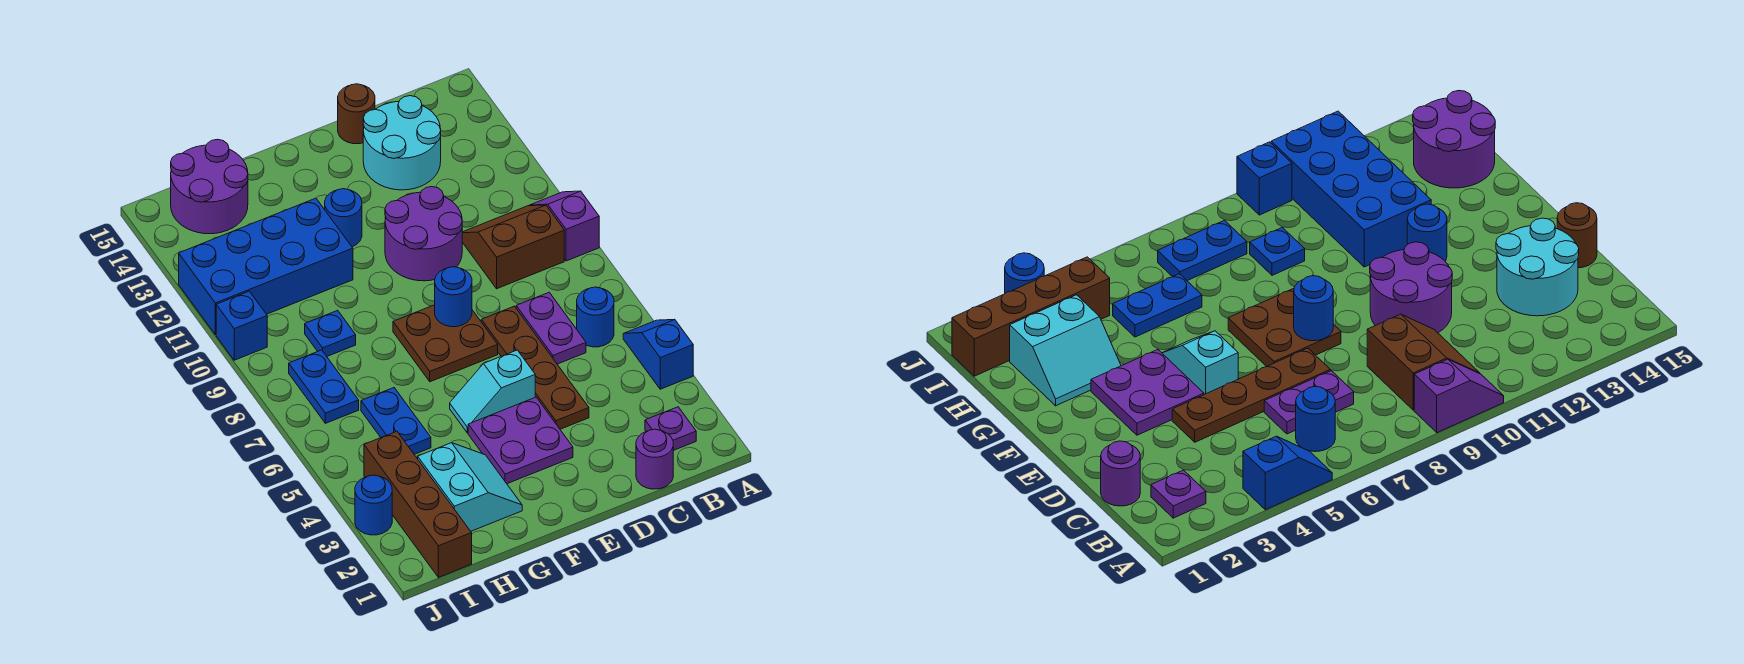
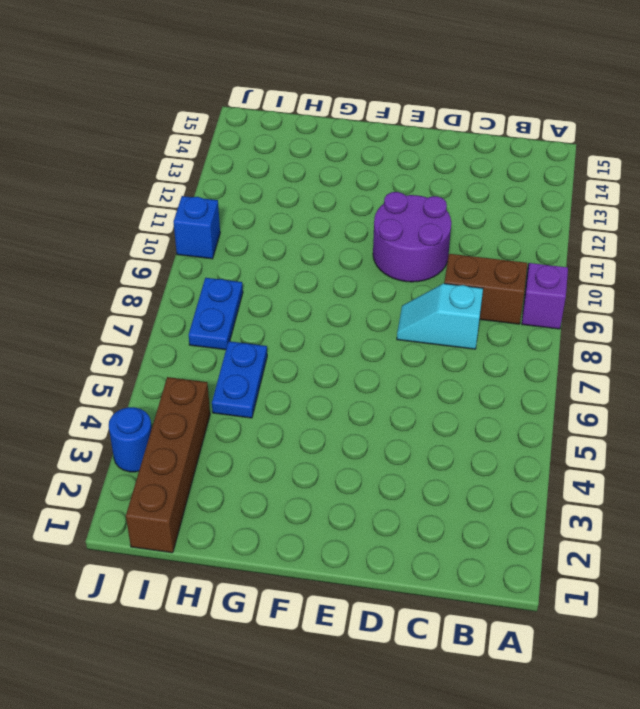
cyan slope C8:D8 level 1 top C -> cyan slope E5:F5 level 1 top E
none -> blue slope A4:A5 level 1 top 4
none -> purple plate B2 level 1
none -> blue round brick B6 level 1

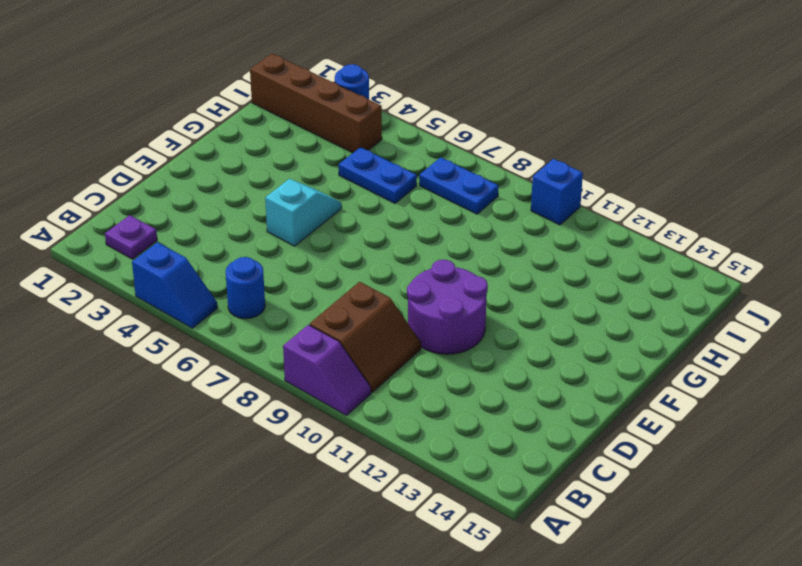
none -> purple round brick C1 level 1
none -> purple plate C6:C7 level 1
none -> cyan round brick C13:D14 level 1

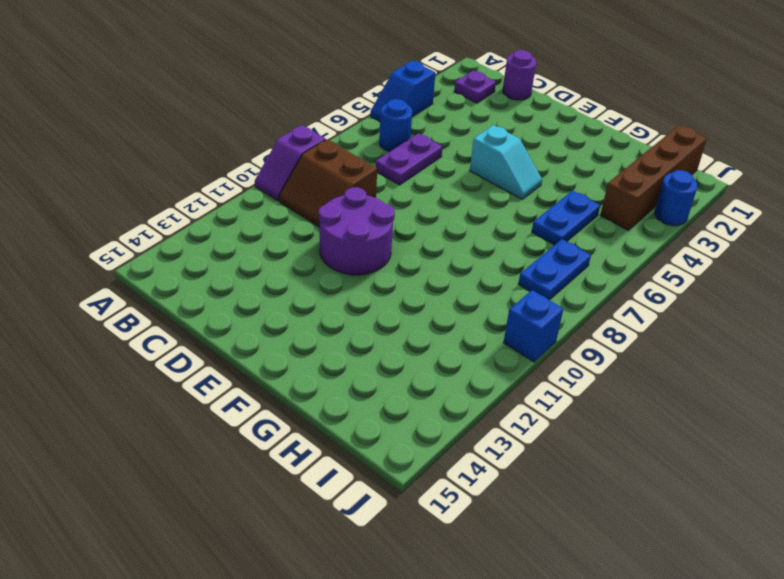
none -> cyan round brick C13:D14 level 1
none -> brown plate D4:D7 level 1
none -> brown round brick D15 level 1

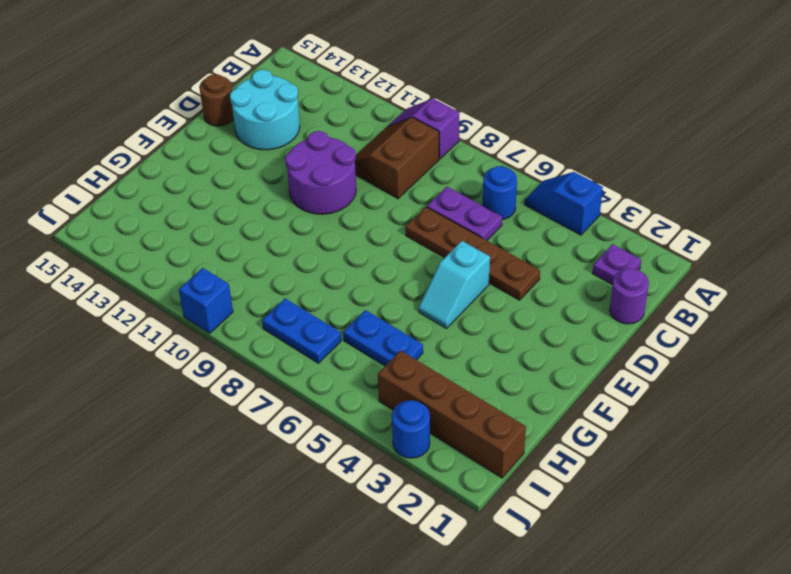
none -> purple plate E3:F4 level 1
none -> brown plate E7:F8 level 1
none -> blue round brick F12 level 1

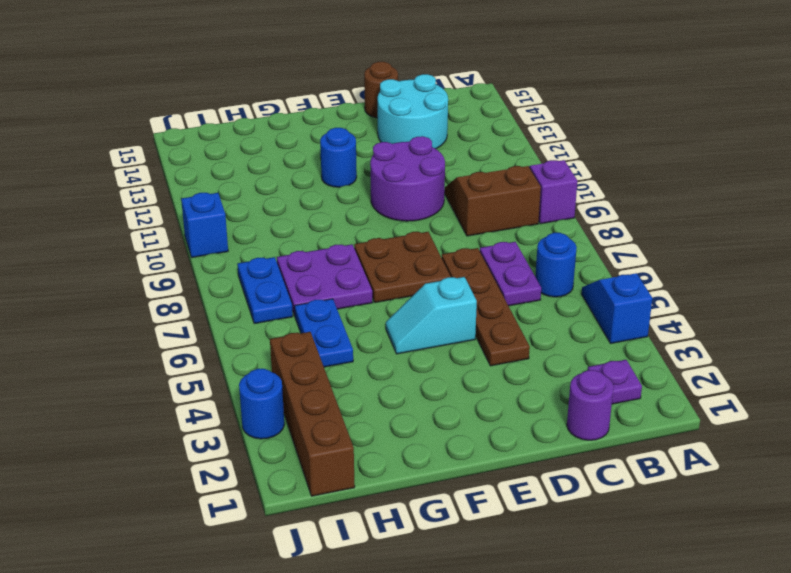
purple plate G7:H8 level 1 -> purple plate E3:F4 level 1
none -> cyan slope G2:H3 level 1 top H
none -> blue brick G11:J12 level 1
none -> blue plate H9 level 1

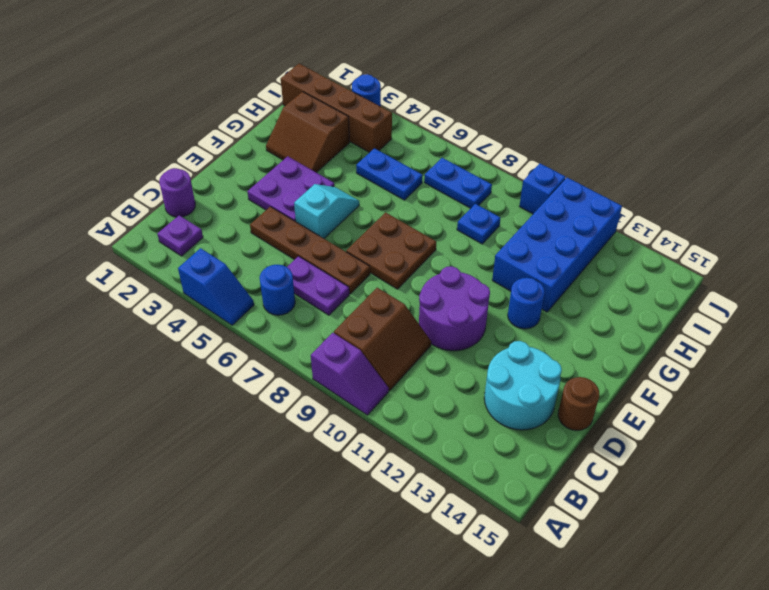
brown slope G2:H3 level 1 top H -> cyan slope G2:H3 level 1 top H
none -> purple round brick H14:I15 level 1
none -> blue round brick E8 level 2

